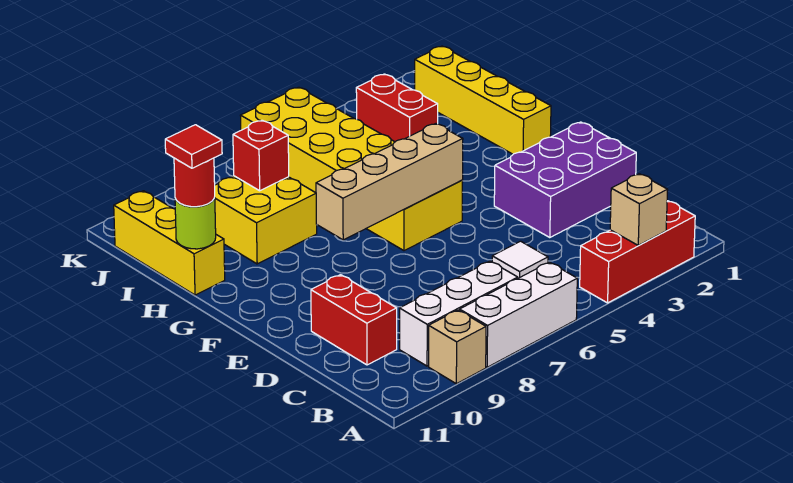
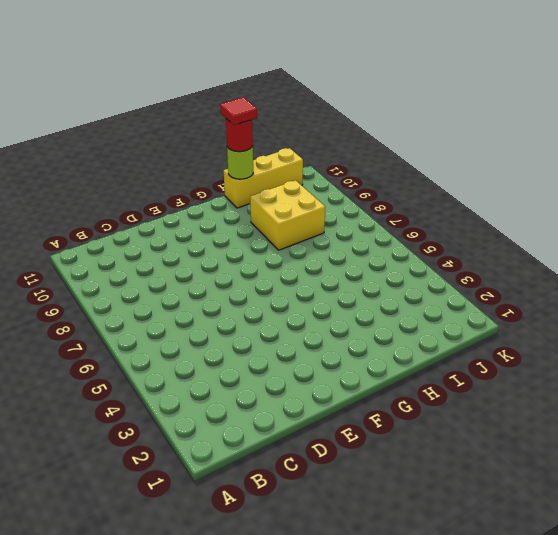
none -> red brick A2:A4 level 1
none -> white brick A6:A8 level 1
none -> tan brick A9 level 1

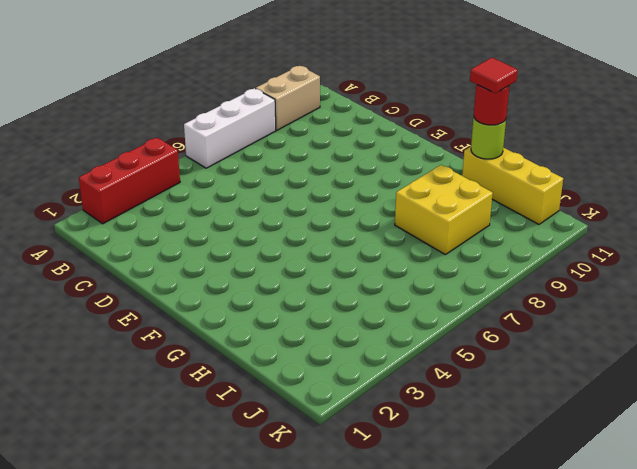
tan brick A9:A10 level 1 -> tan brick A9 level 1
none -> white brick B7:B9 level 1
none -> white tile C5 level 1
none -> red brick C10:D10 level 1

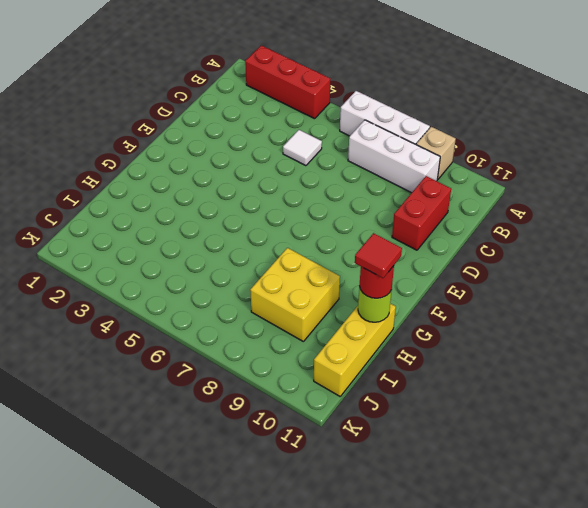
none -> purple brick D1:E3 level 1
none -> yellow brick F5:K6 level 1
none -> yellow brick G1:J1 level 1

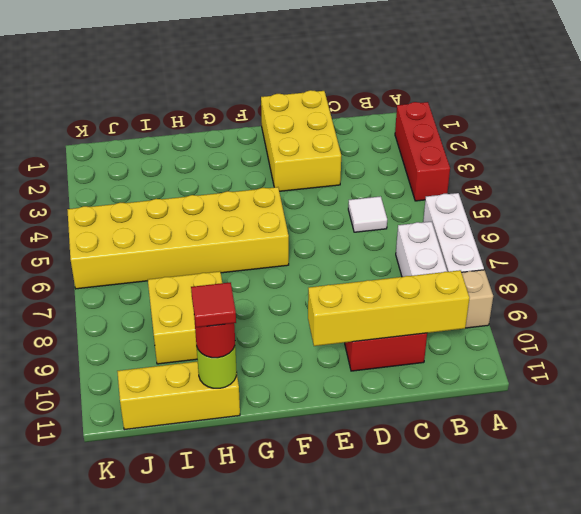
yellow brick B10:E10 level 2 -> yellow brick G1:J1 level 1
yellow brick D1:E3 level 1 -> purple brick D1:E3 level 1
none -> red brick I3:J3 level 1
none -> tan brick A3 level 2
none -> tan brick F5:F8 level 2

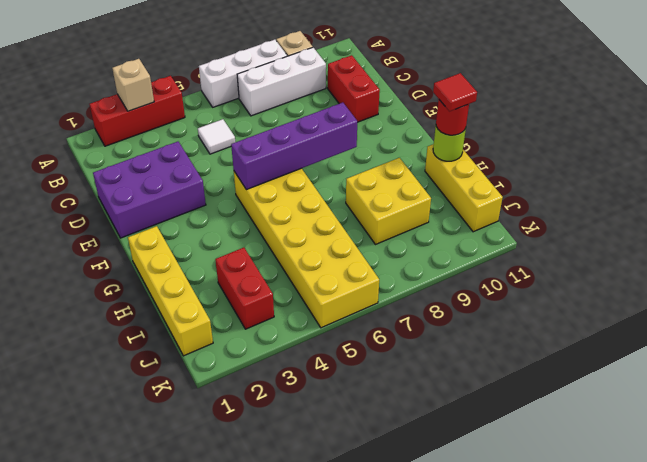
purple brick F5:F8 level 2 -> tan brick F5:F8 level 2
none -> red brick I8 level 2

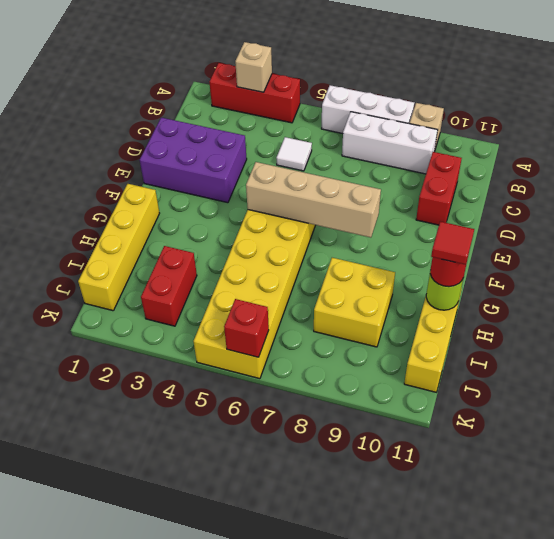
red brick K6 level 2 -> red brick I8 level 2

